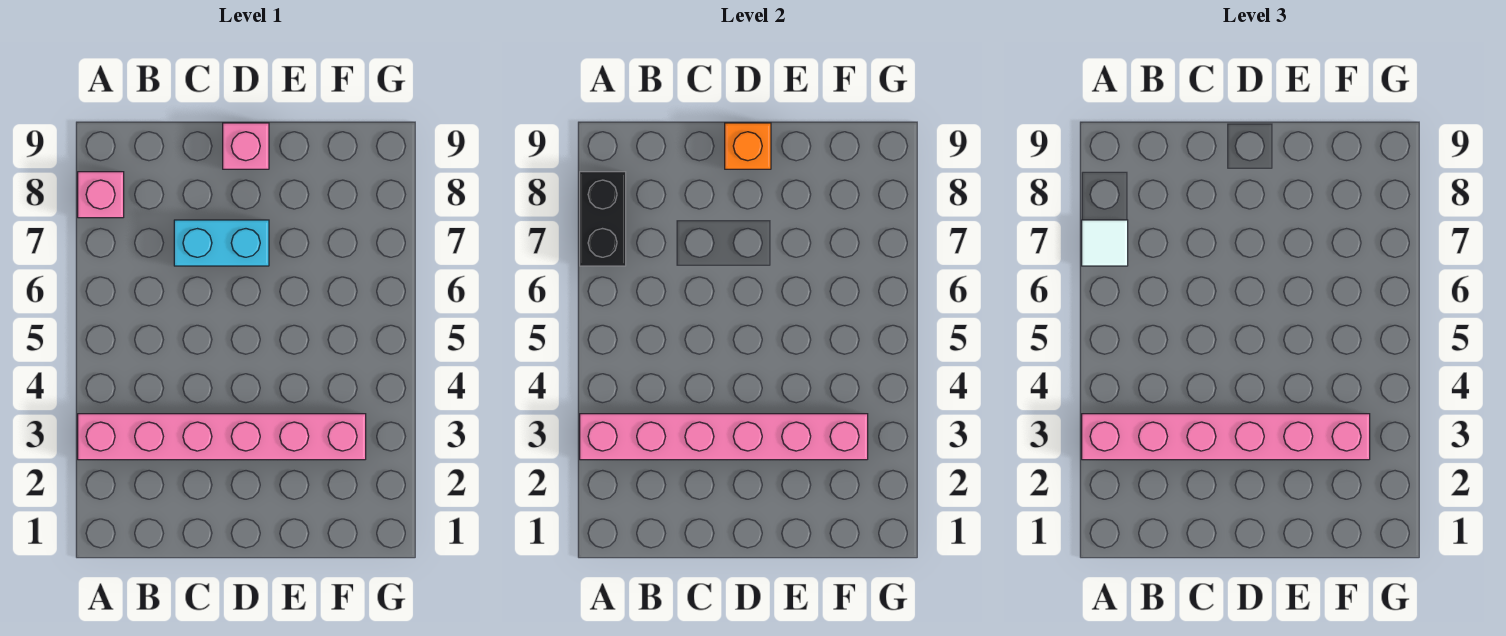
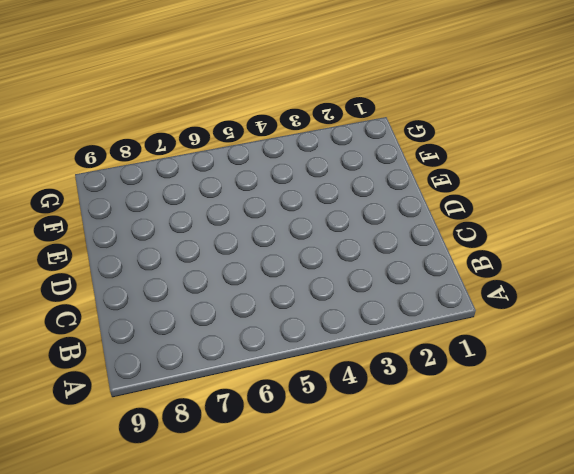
none -> pink brick A3:F3 level 1
none -> pink brick A8 level 1

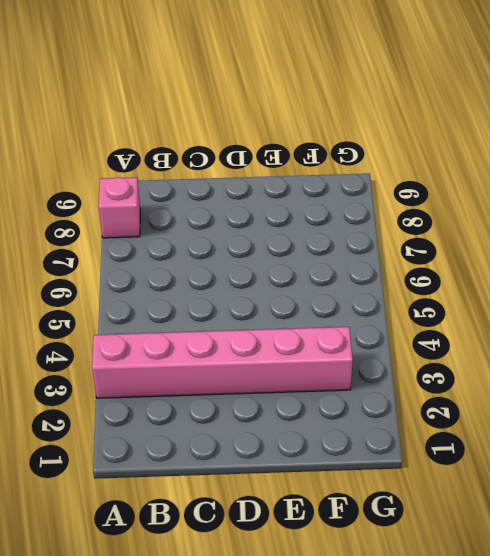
none -> cyan brick C7:D7 level 1
none -> pink brick D9 level 1

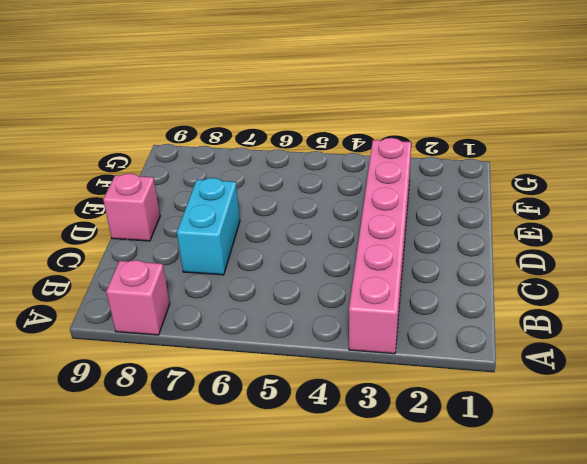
none -> pink brick A3:F3 level 2
none -> black brick A7:A8 level 2

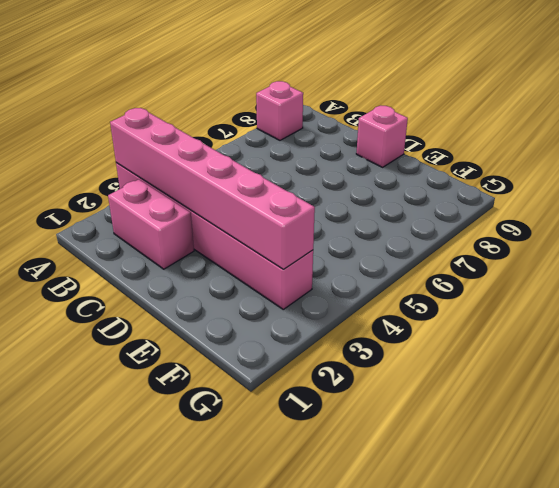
pink brick B2:C2 level 1 -> none
none -> cyan brick C7:D7 level 1
none -> black brick A7:A8 level 2

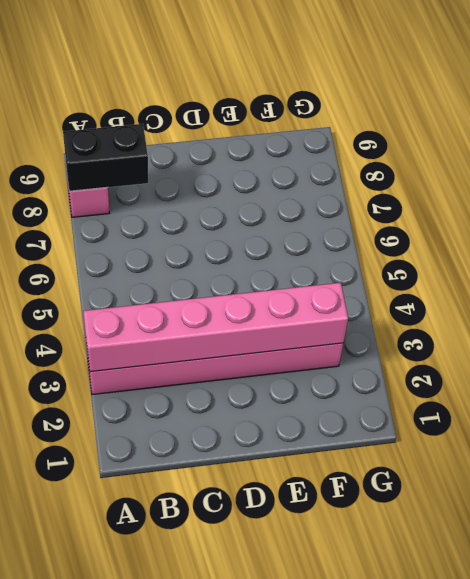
black brick A8:B8 level 2 -> black brick A7:A8 level 2
none -> cyan brick C7:D7 level 1
none -> pink brick D9 level 1

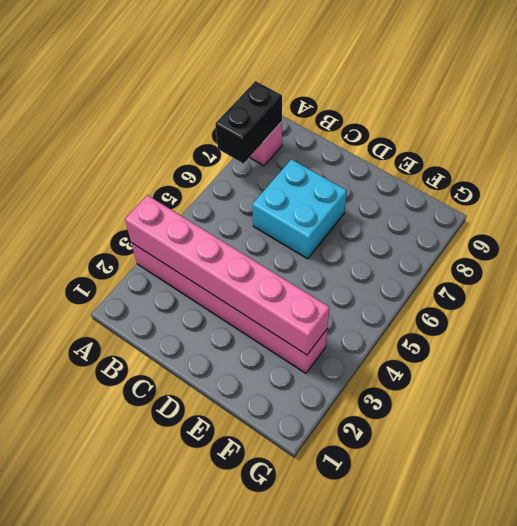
cyan brick C6:D7 level 1 -> cyan brick C7:D7 level 1
none -> pink brick D9 level 1
none -> orange brick D9 level 2

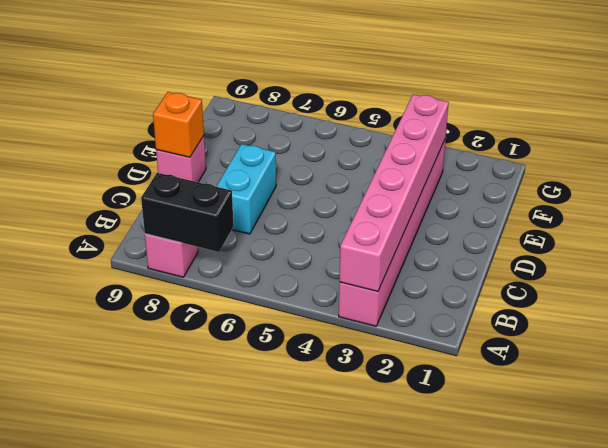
none -> pink brick A3:F3 level 3
none -> white tile A7 level 3

